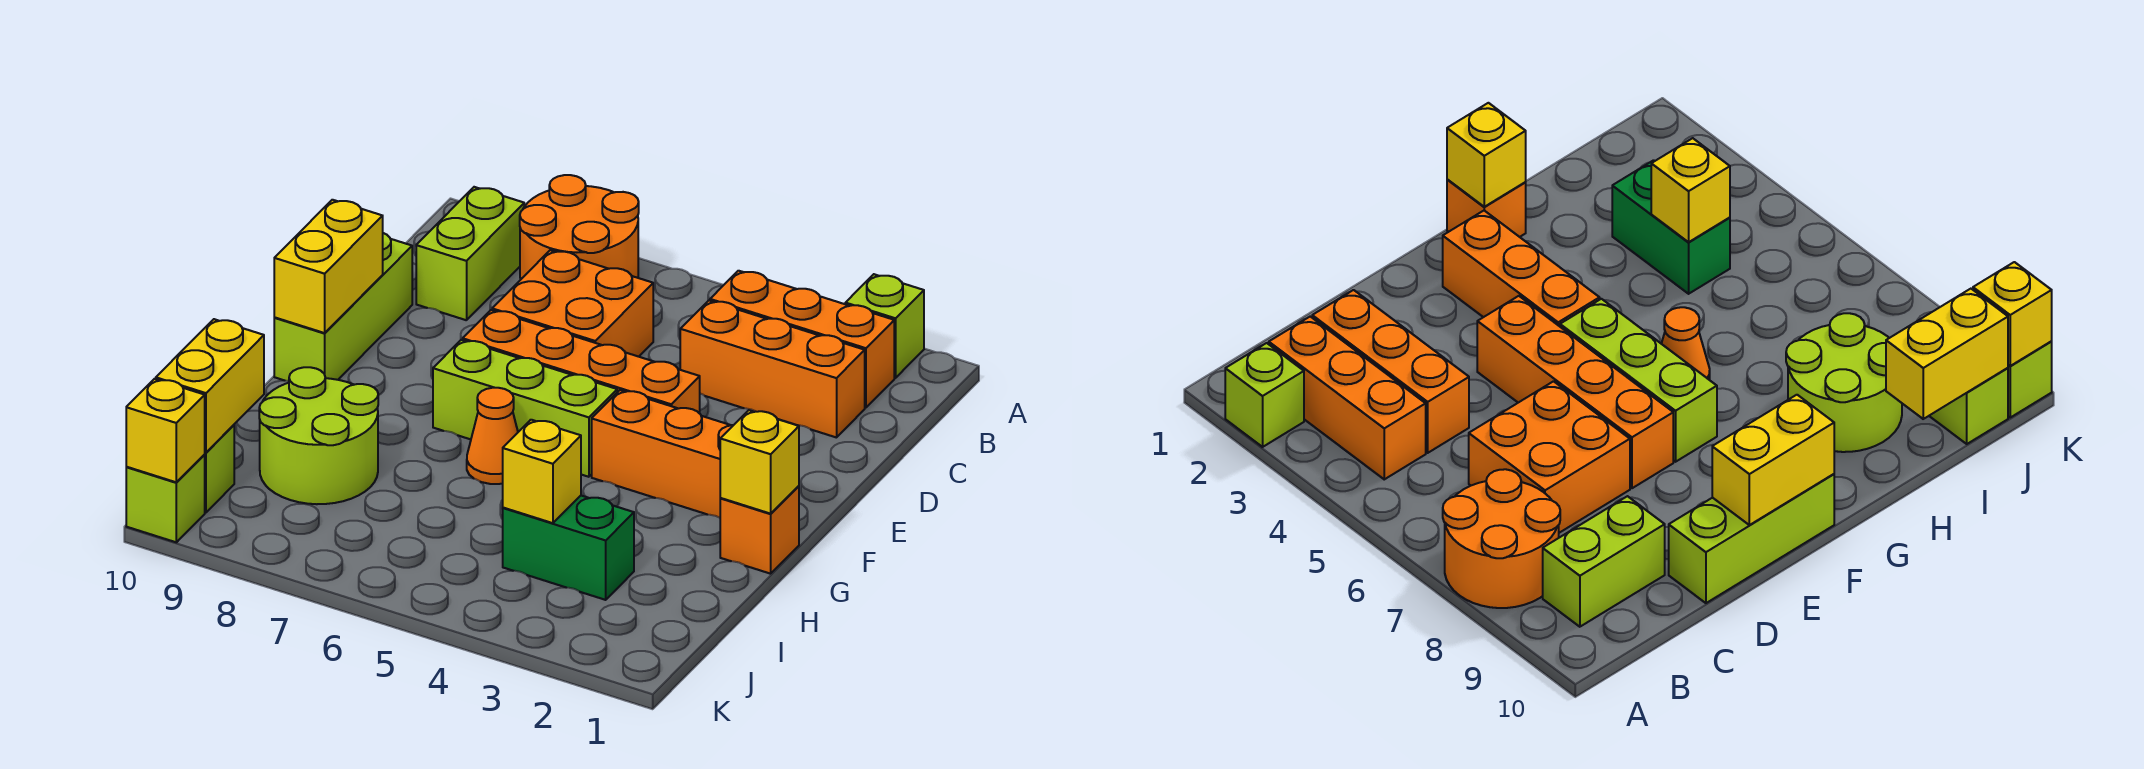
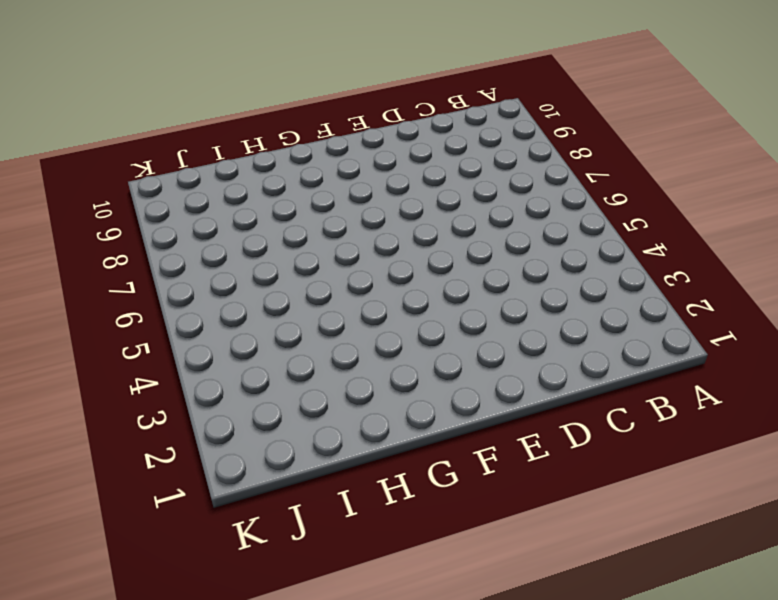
none -> lime brick A2 level 1
none -> orange round brick A7:B8 level 1
none -> orange brick B2:B4 level 1

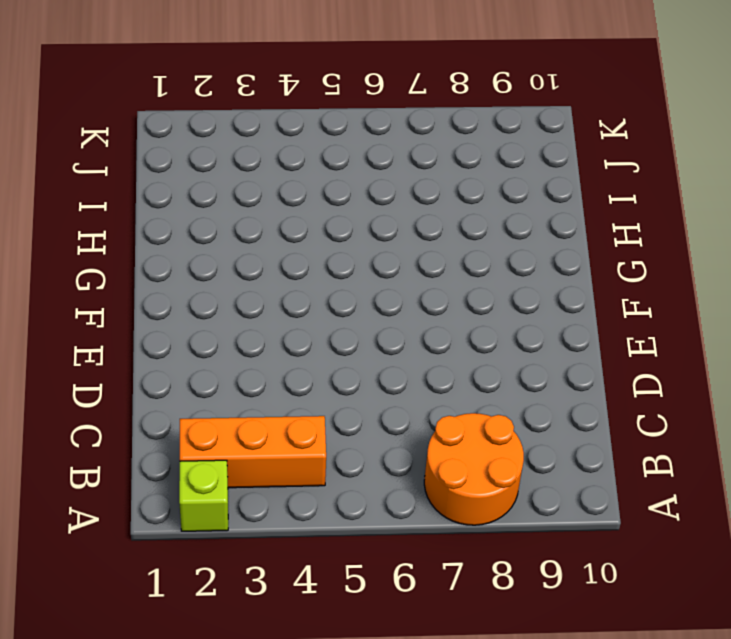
none -> lime brick B9:C9 level 1
none -> orange brick C2:C4 level 1
none -> orange brick C6:D7 level 1

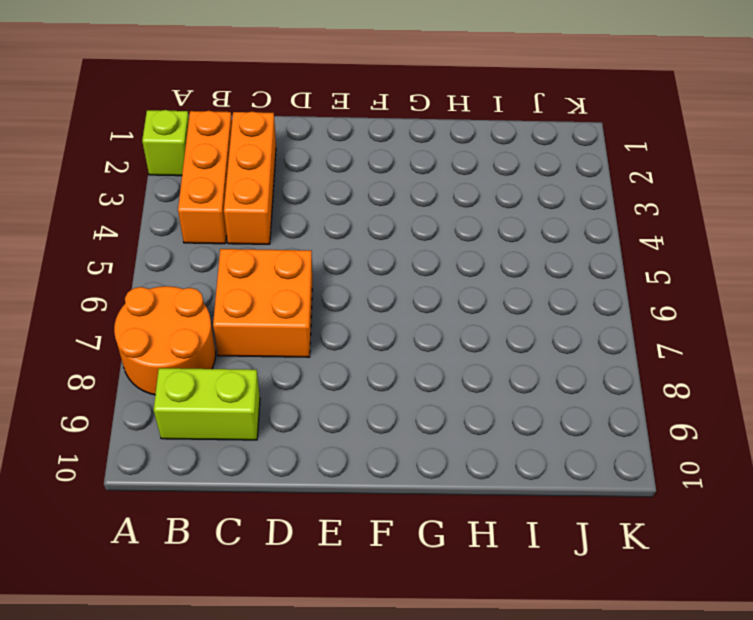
none -> lime brick D10:F10 level 1
none -> orange brick E4:E7 level 1
none -> orange brick F2:F4 level 1

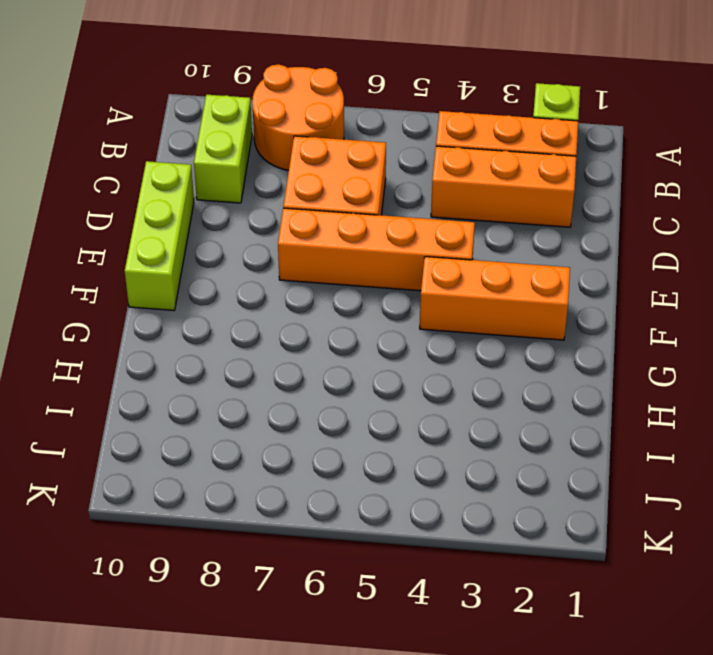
none -> lime brick F5:F7 level 1
none -> orange brick G1 level 1
none -> orange cone G6 level 1

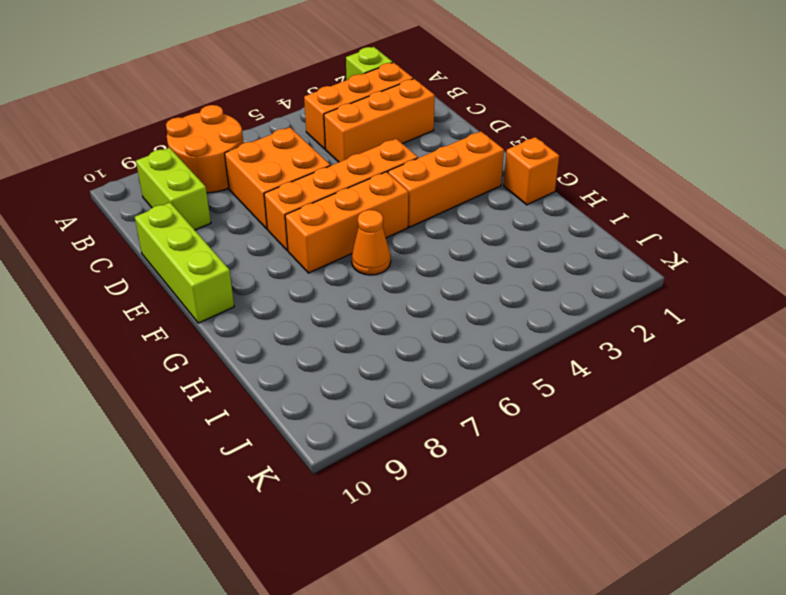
orange brick F5:F7 level 1 -> lime brick F5:F7 level 1
none -> lime round brick H8:I9 level 1
none -> green brick I3:I4 level 1
none -> lime brick J10 level 1

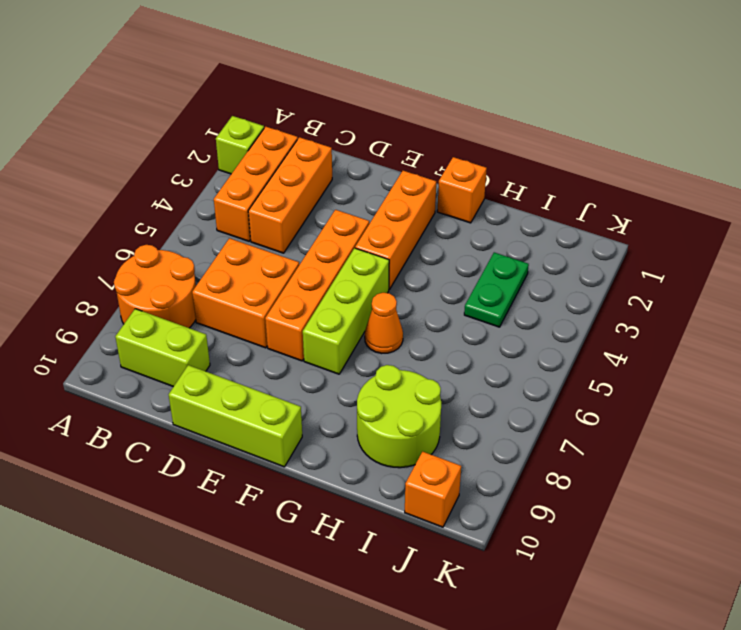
green plate I3:I4 level 1 -> green brick I3:I4 level 1
orange brick J10 level 1 -> lime brick J10 level 1
none -> lime brick K10 level 1
none -> yellow brick E10:F10 level 2
none -> yellow brick G1 level 2

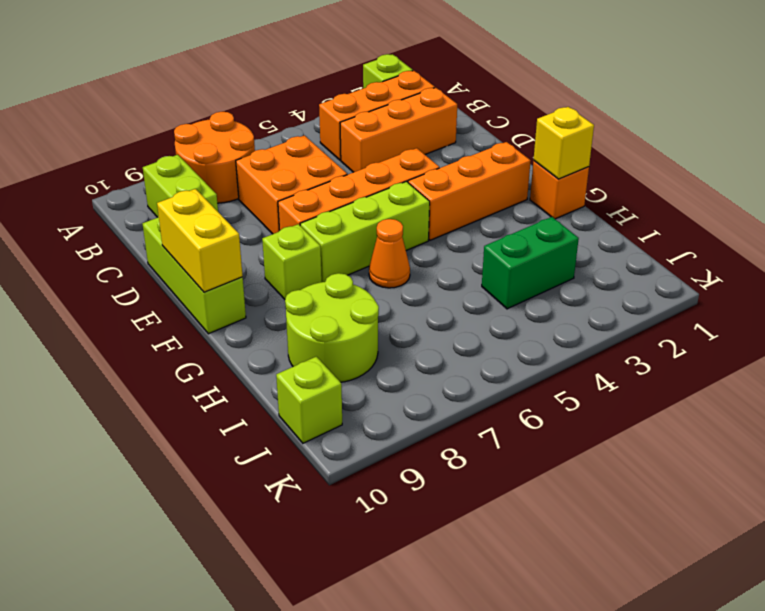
lime brick F8 level 1 -> lime brick K10 level 1
none -> yellow brick I4 level 2
none -> yellow brick I10:J10 level 2
none -> yellow brick K10 level 2

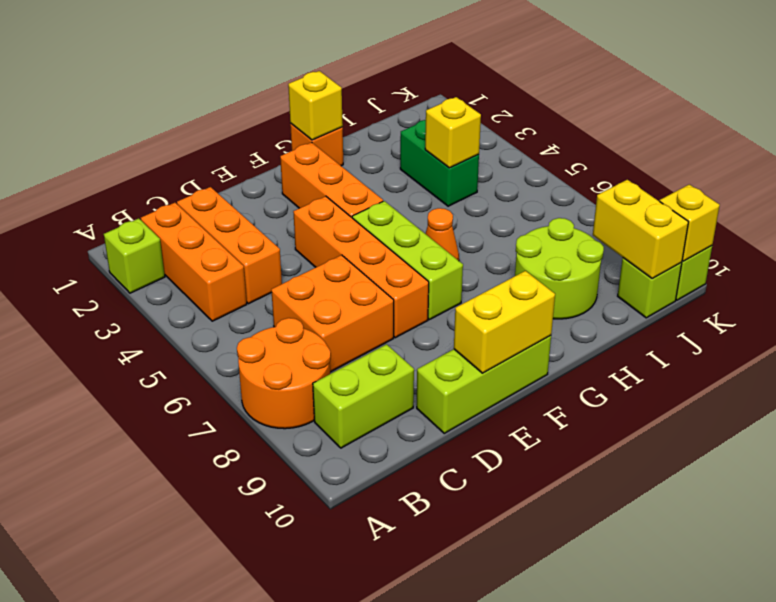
yellow brick J9:J10 level 2 -> yellow brick I10:J10 level 2

